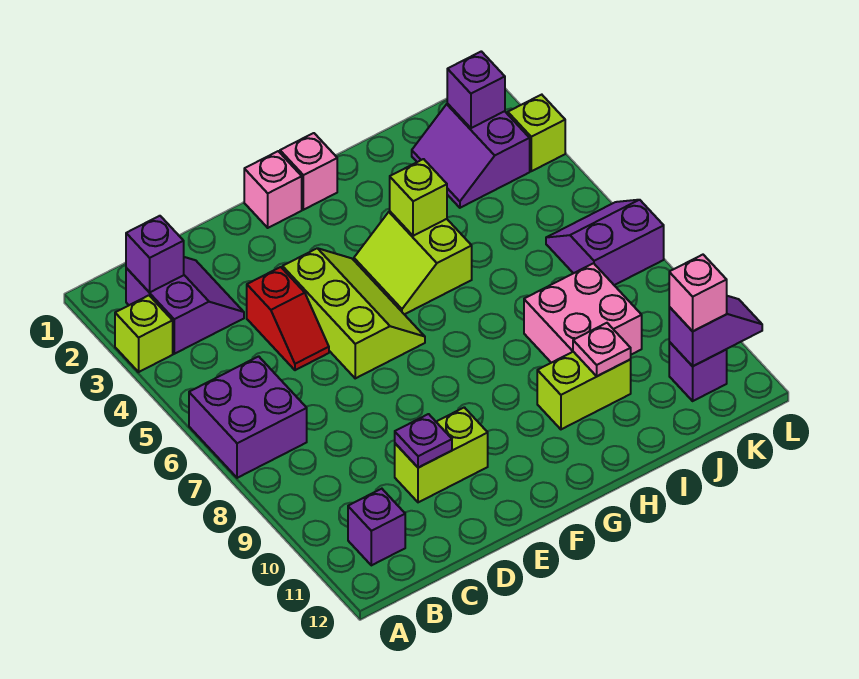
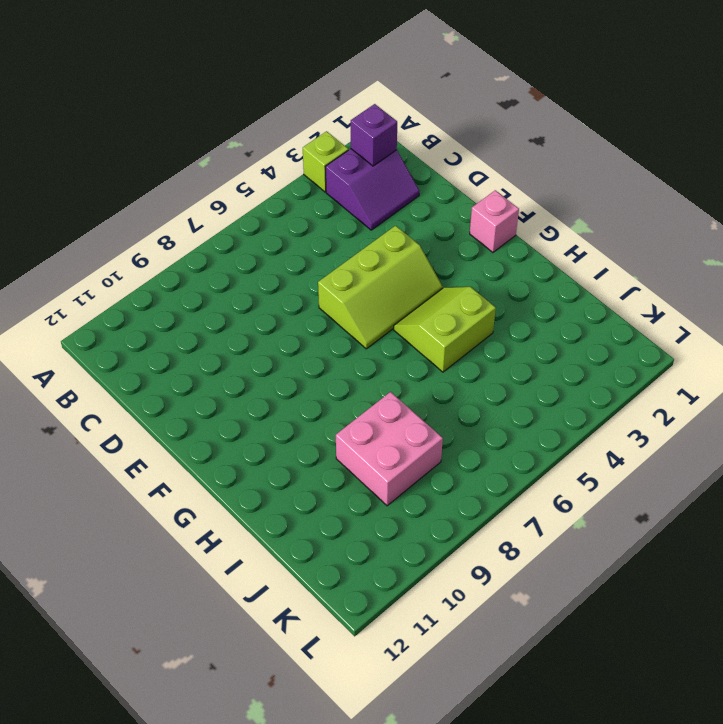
none -> purple brick A6:B7 level 1
none -> purple brick B11 level 1
none -> red slope D4:D5 level 1 top 4

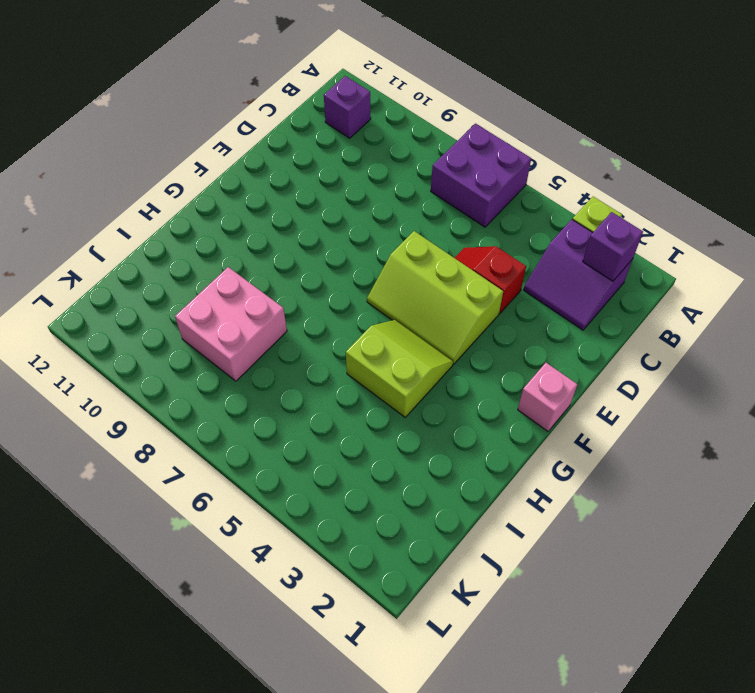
none -> lime brick D10:E10 level 1
none -> pink brick G1 level 1
none -> lime brick H10:I10 level 1

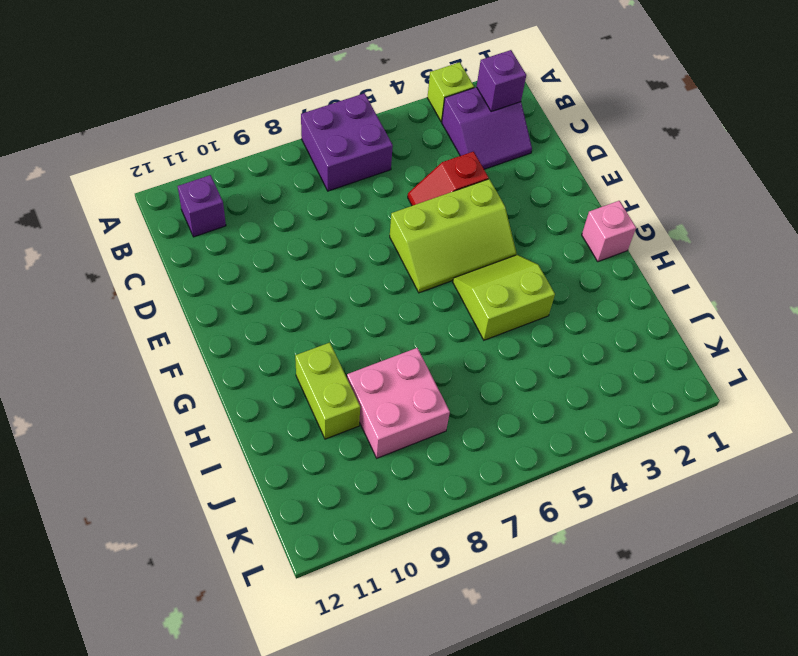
none -> lime brick D10:E10 level 1
none -> pink brick F1 level 1
none -> purple slope J2:K3 level 1 top K

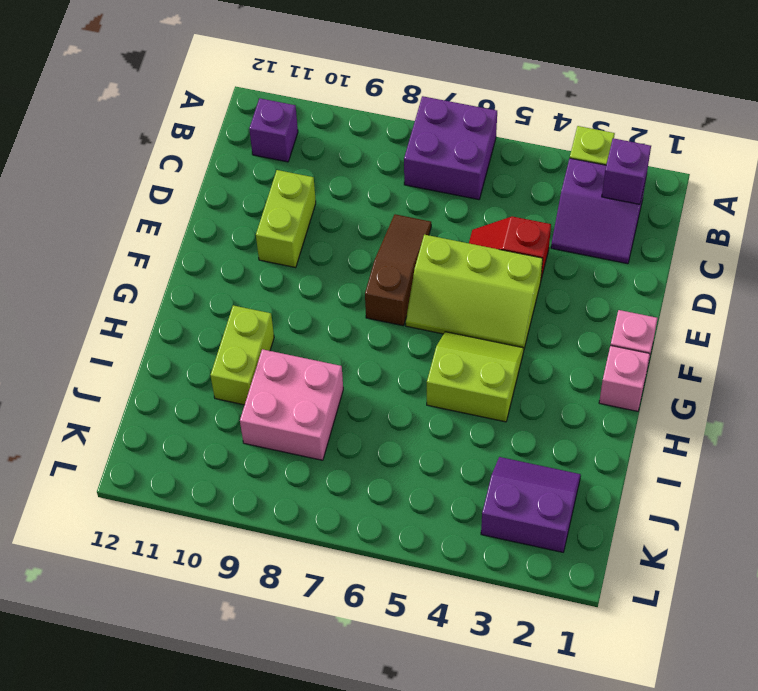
brown slope D7:F7 level 1 top F -> none
none -> purple slope K6:L7 level 1 top 7
none -> purple brick K11 level 1
none -> lime brick L3 level 1

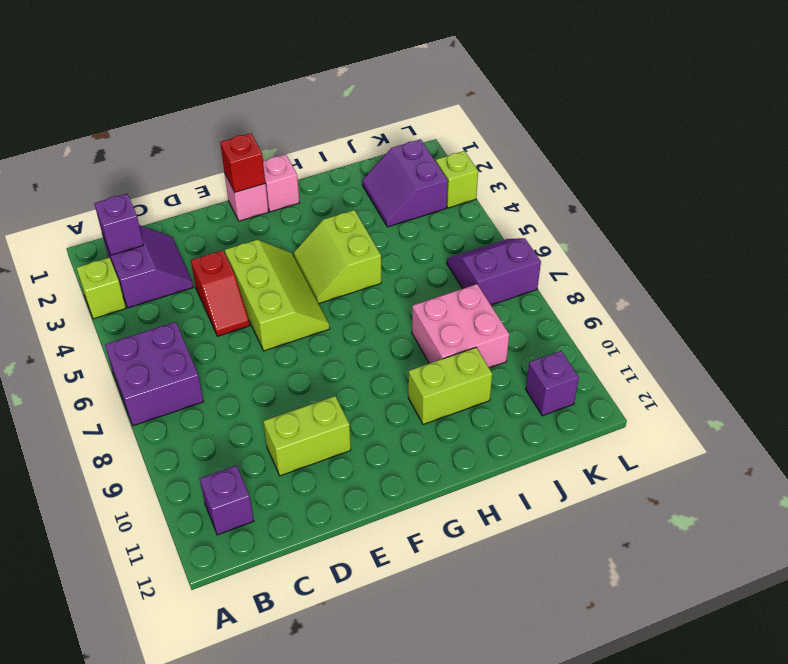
red brick F1 level 2 -> none
none -> purple plate D10 level 2
none -> lime brick H4 level 2
none -> pink plate I10 level 2

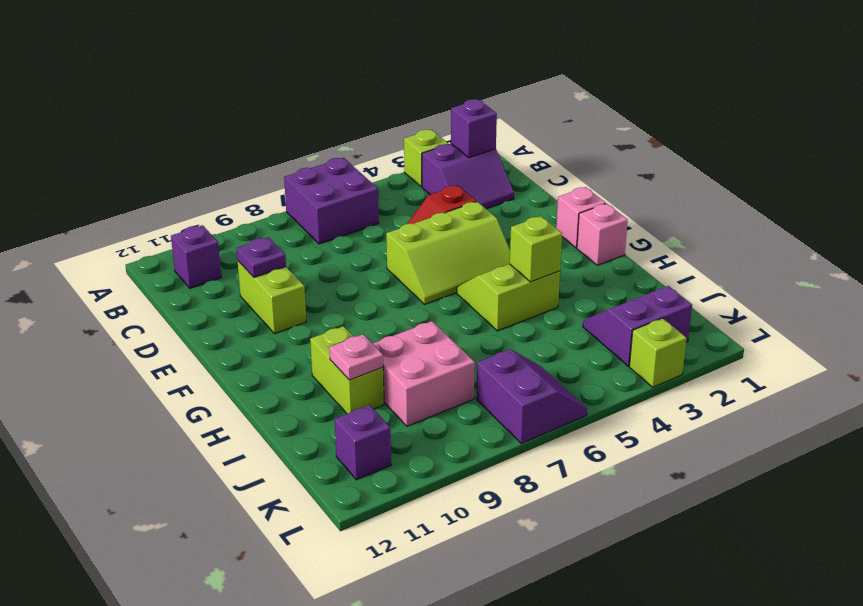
none -> purple brick K2 level 2
none -> purple slope K11:L11 level 2 top K
none -> pink brick K11 level 3

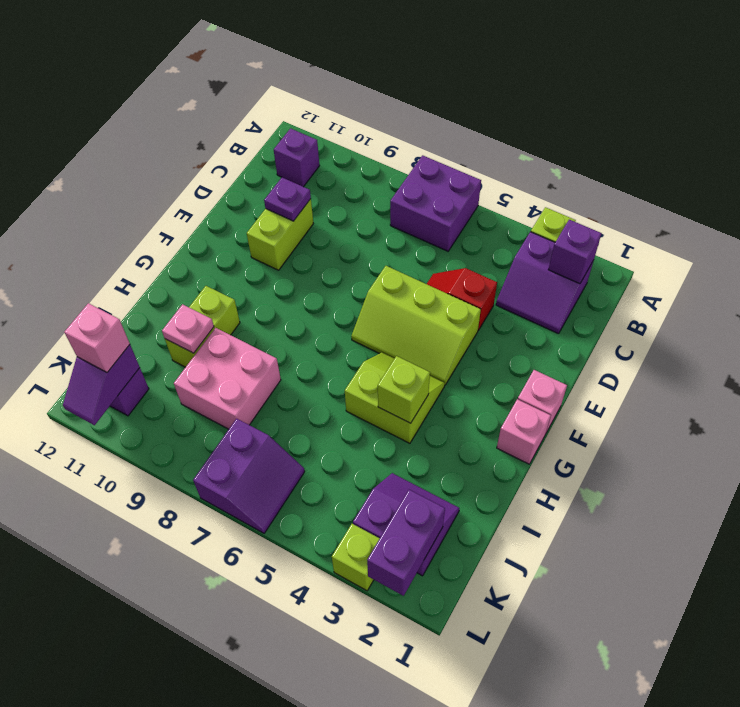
purple brick K2:L2 level 2 -> purple brick K2 level 2

